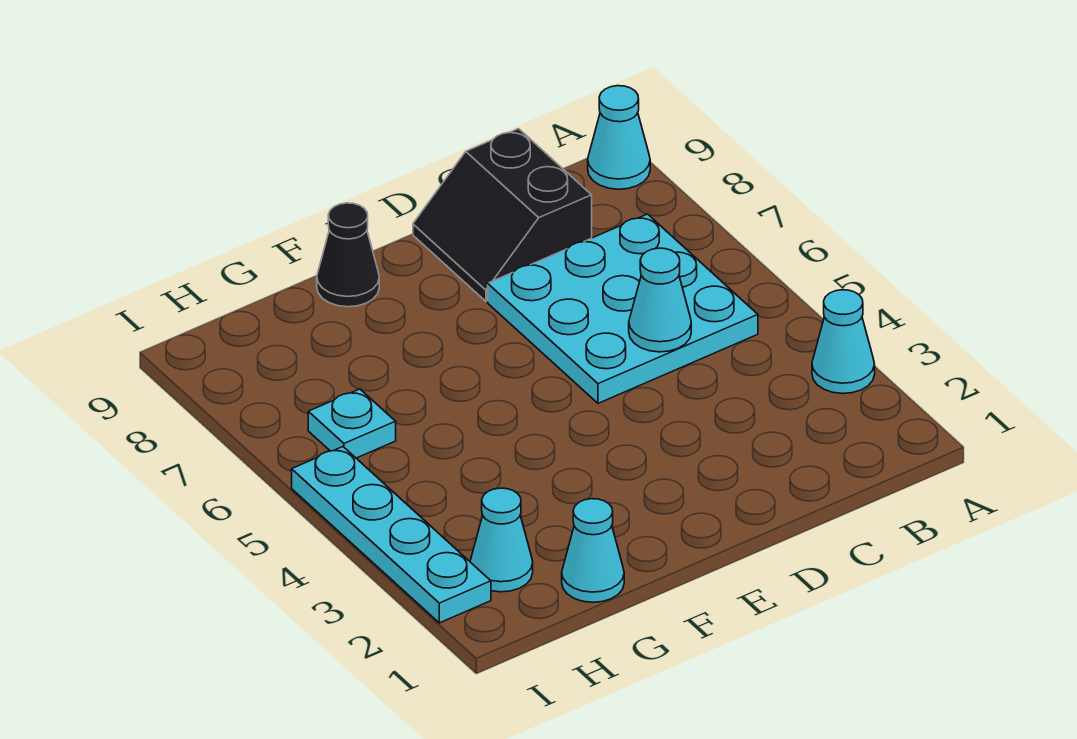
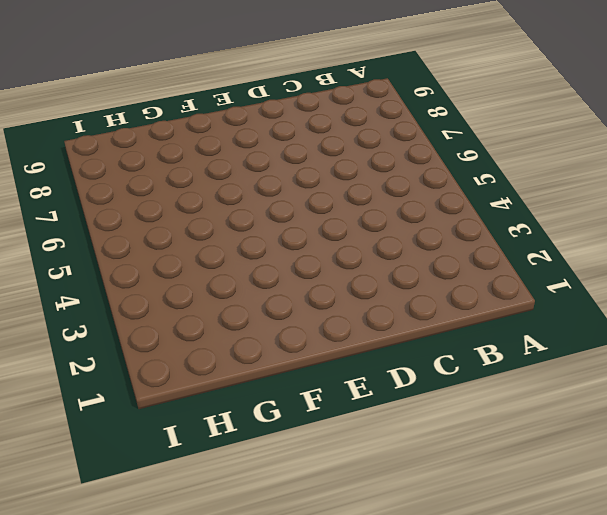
none -> cyan cone A3 level 1
none -> cyan cone A9 level 1

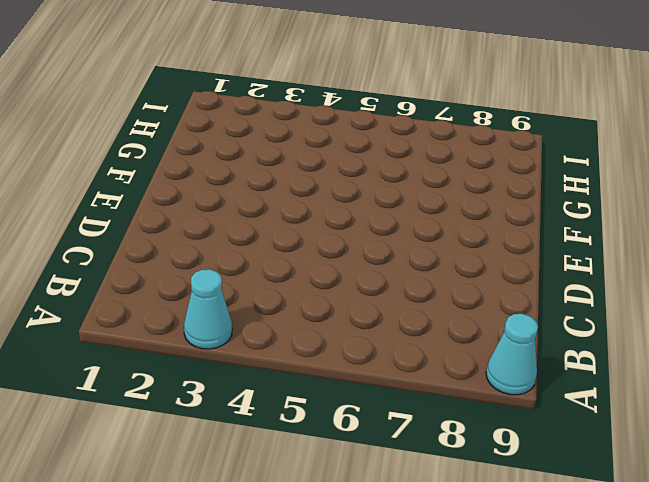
none -> cyan plate B5:D7 level 1
none -> black slope C8:D9 level 1 top C

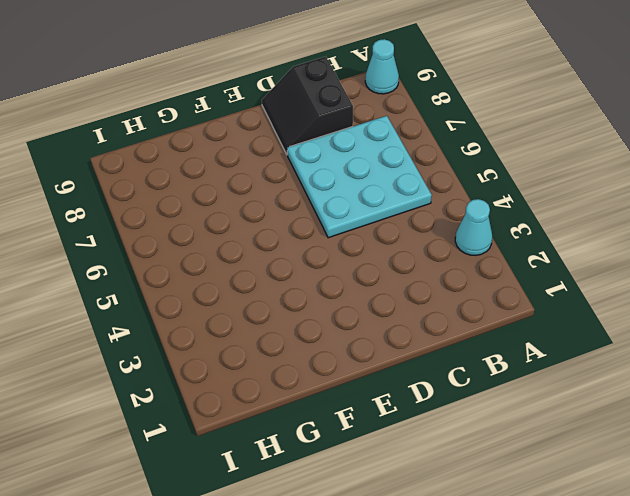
none -> black cone F9 level 1
none -> cyan cone G1 level 1

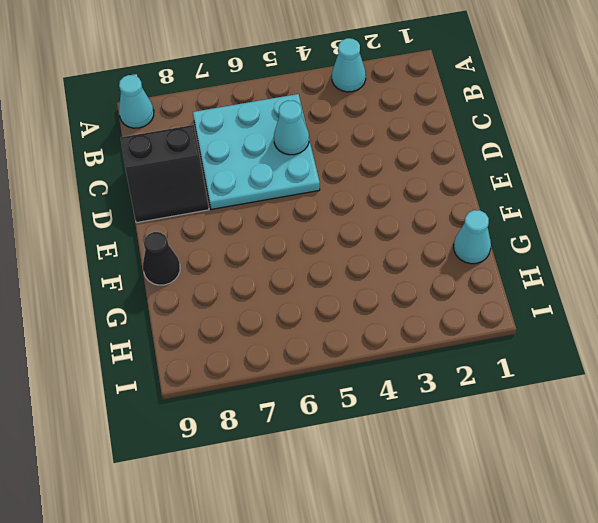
none -> cyan cone H2 level 1
none -> cyan plate H6 level 1

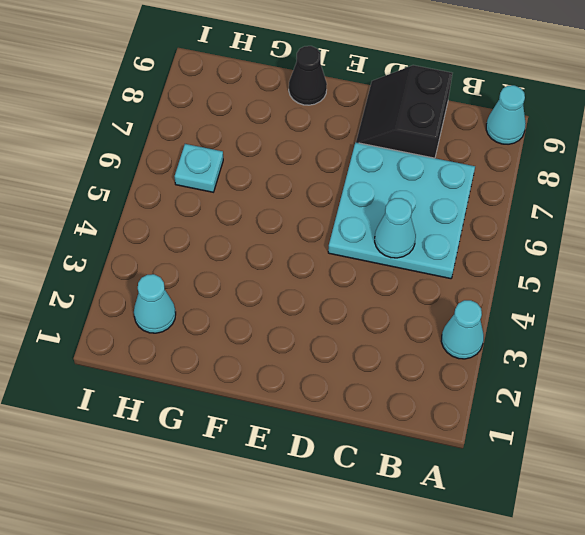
none -> cyan cone G1 level 1
none -> cyan plate I2:I5 level 1

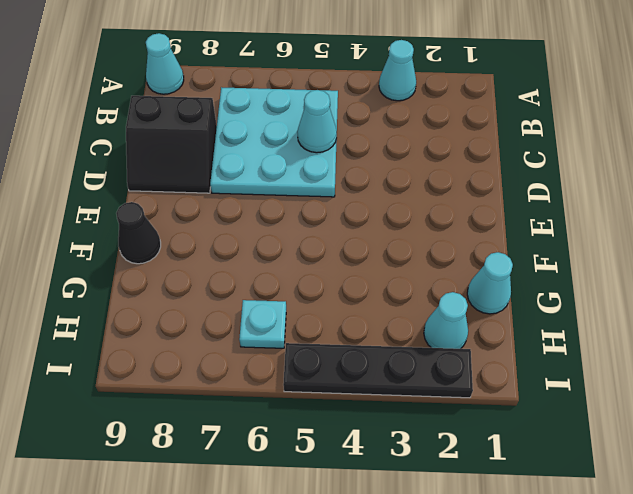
black plate I2:I5 level 1 -> cyan plate I2:I5 level 1

